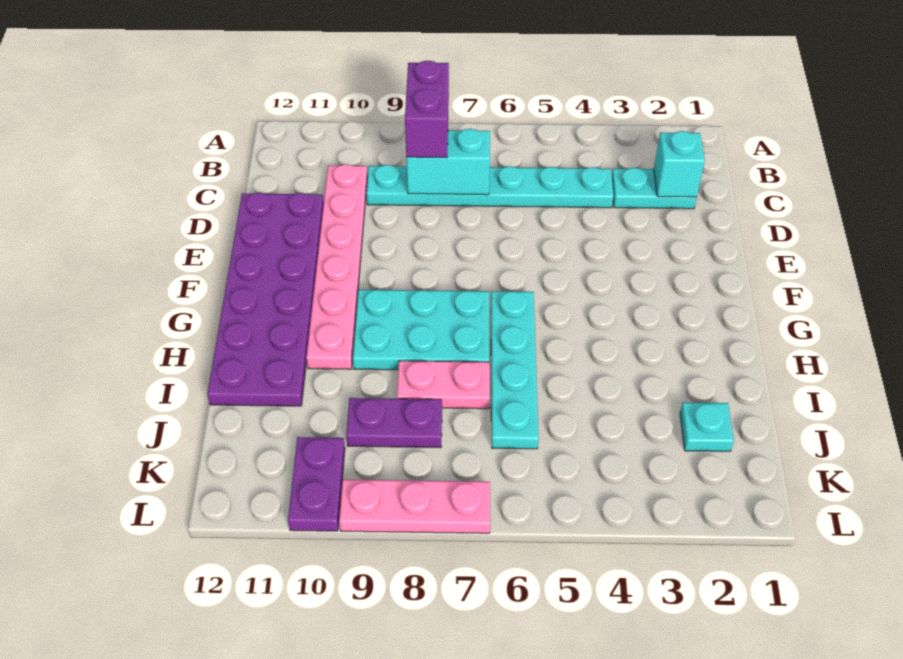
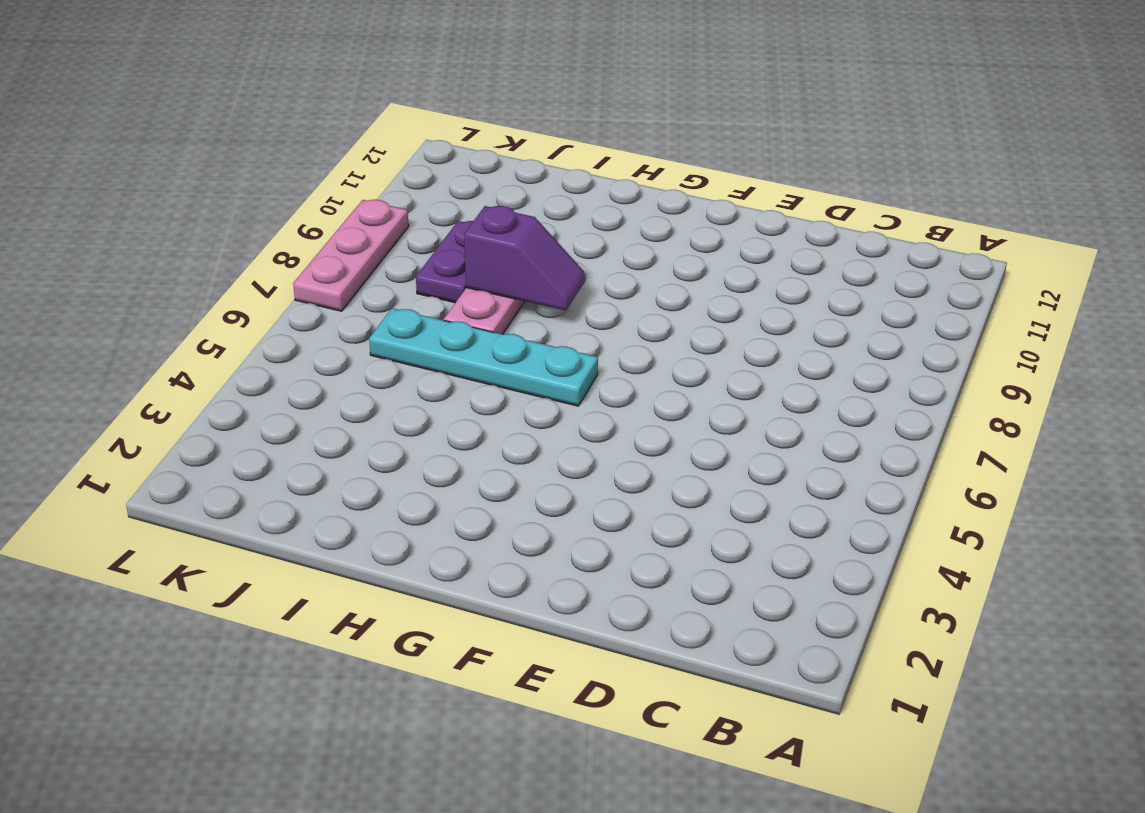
purple slope H8:I8 level 2 top I -> none
none -> cyan plate C2:C3 level 1
none -> cyan plate C4:C9 level 1
none -> pink plate C10:H10 level 1

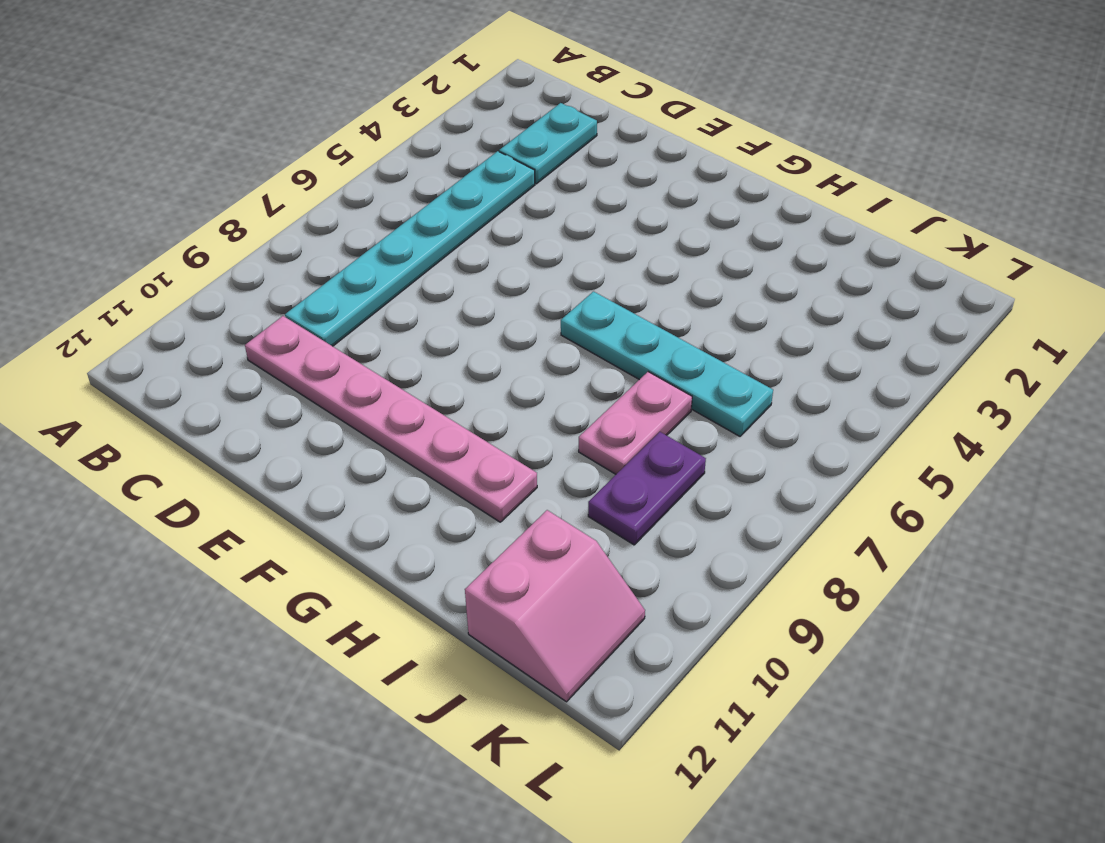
pink slope J11:K12 level 1 top J -> none
none -> purple plate D11:I12 level 1
none -> cyan plate G7:H9 level 1
none -> cyan plate J2 level 1

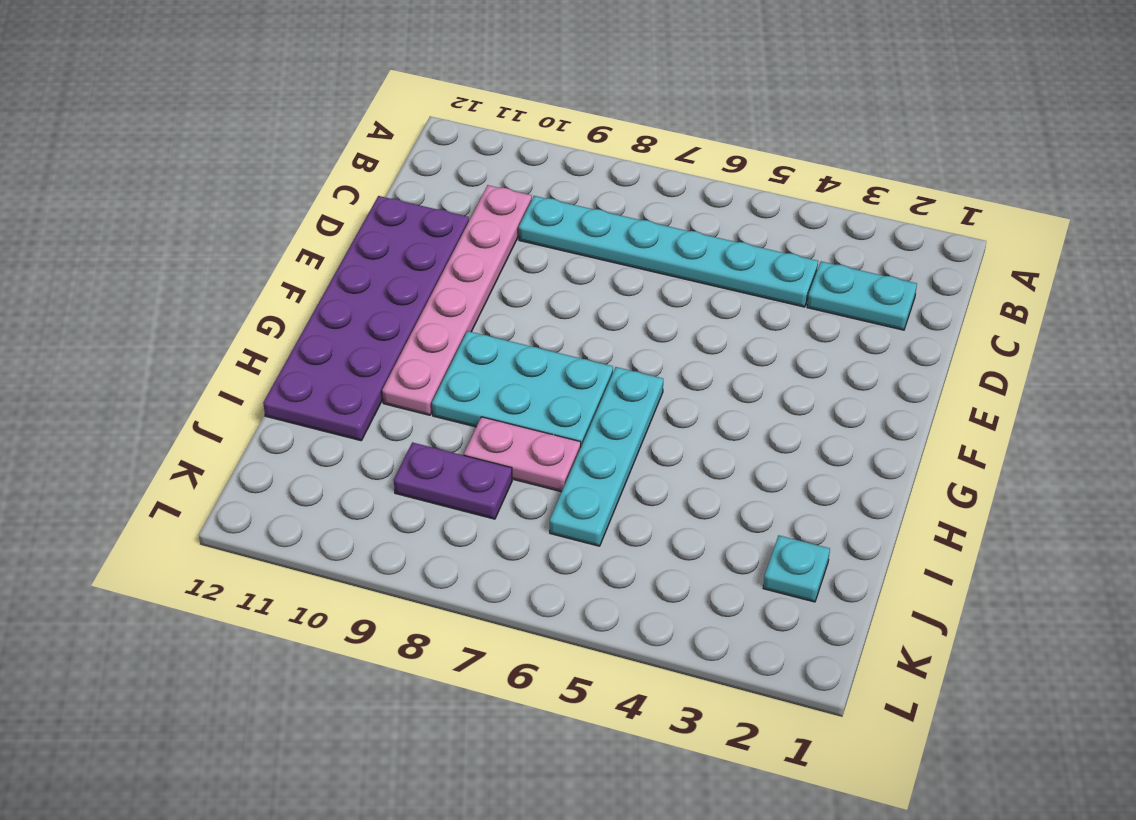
none -> purple plate K10:L10 level 1
none -> pink plate L7:L9 level 1
none -> cyan brick C2 level 2

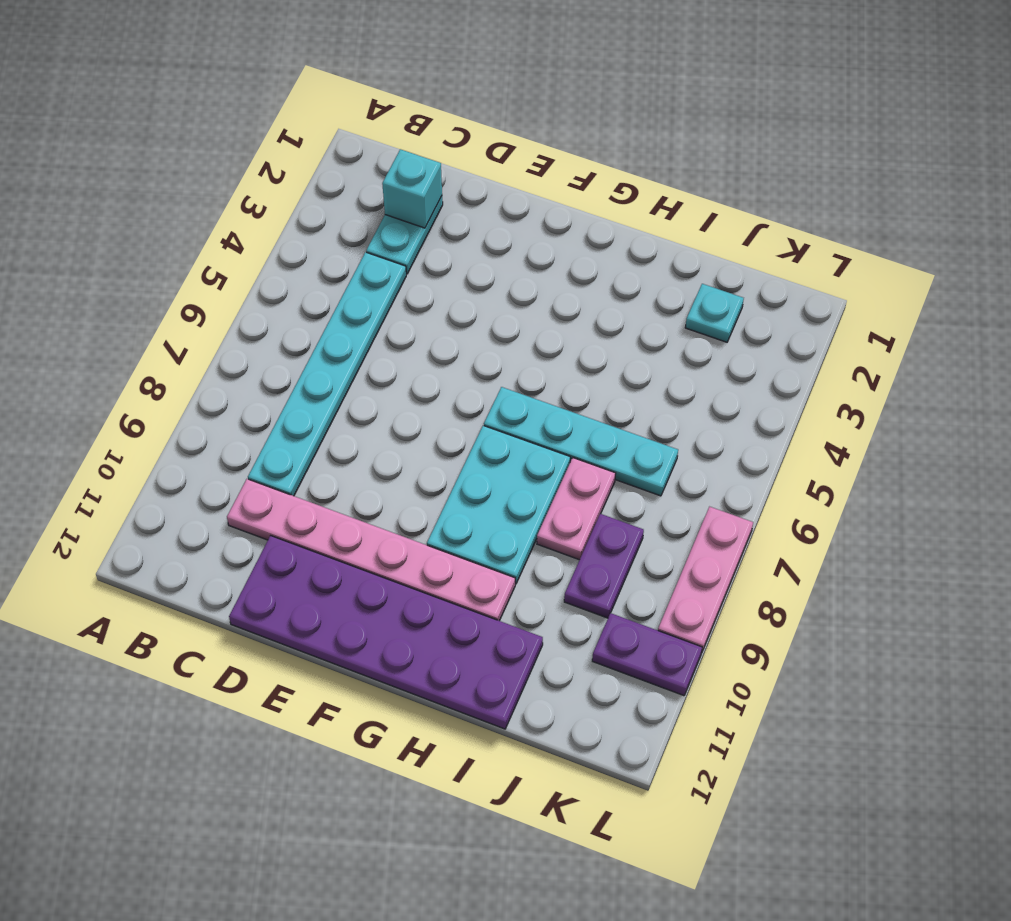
none -> cyan brick C7:C8 level 2
none -> purple brick B8:C8 level 3

